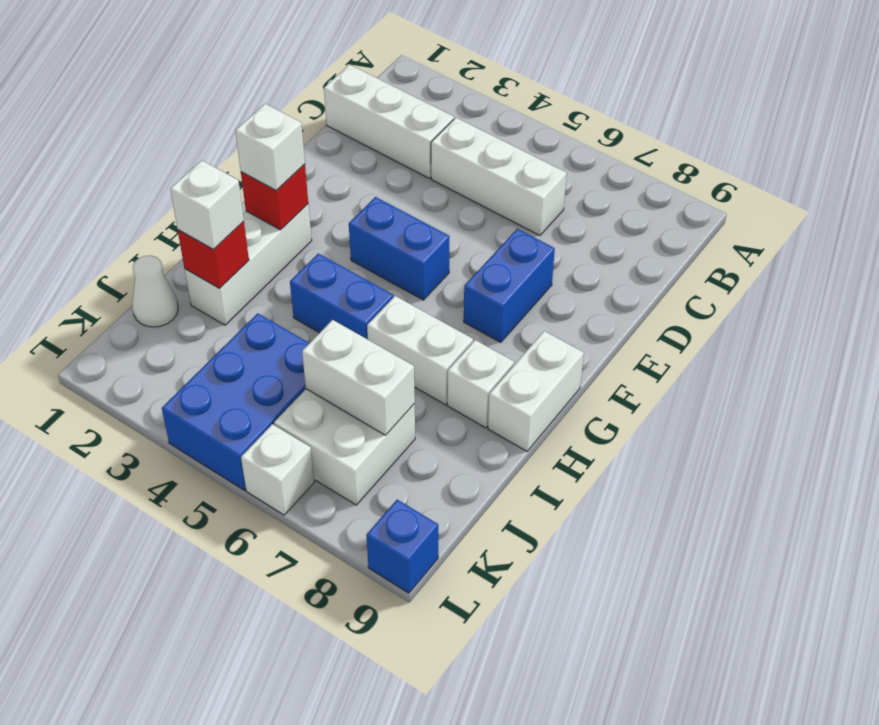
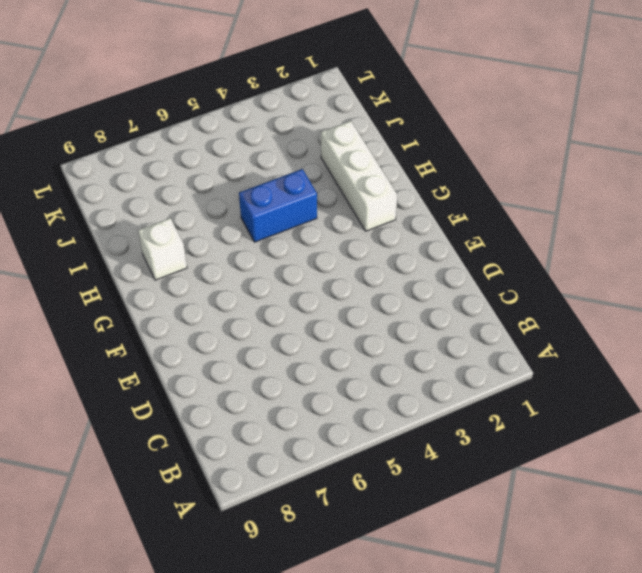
none -> white brick C1:C3 level 1
none -> white brick C4:C6 level 1
none -> blue brick E7:F7 level 1

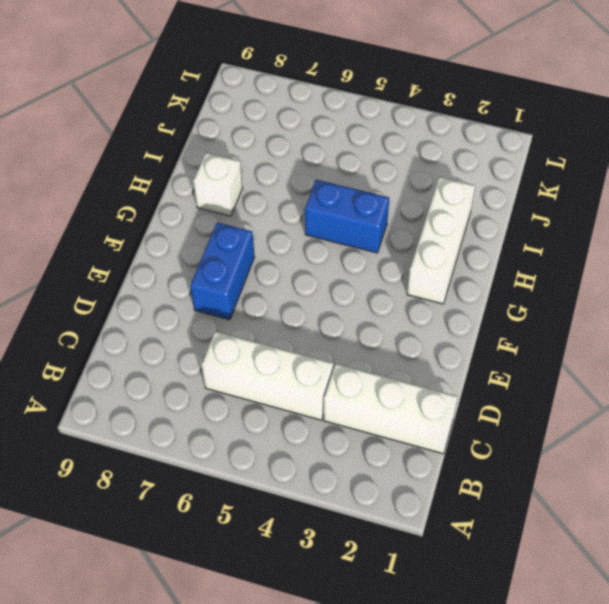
none -> blue brick F4:F5 level 1
none -> white brick G9:H9 level 1
none -> white brick H6:H7 level 1

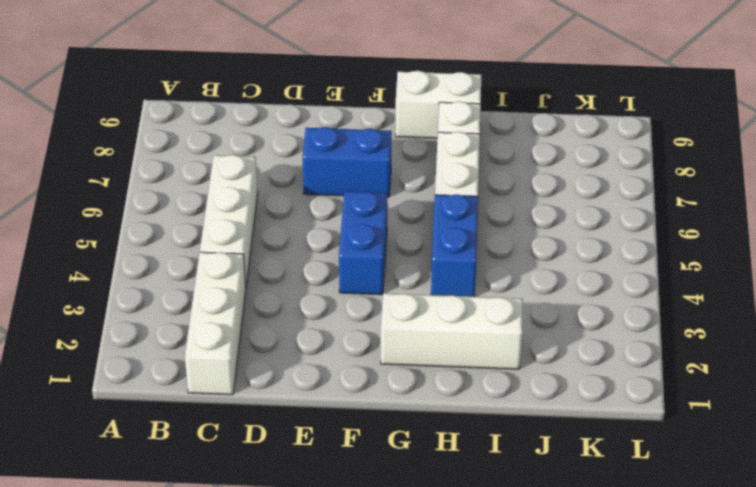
none -> white cone J1 level 1
none -> blue brick J4:L5 level 1
none -> white brick J6:K7 level 1

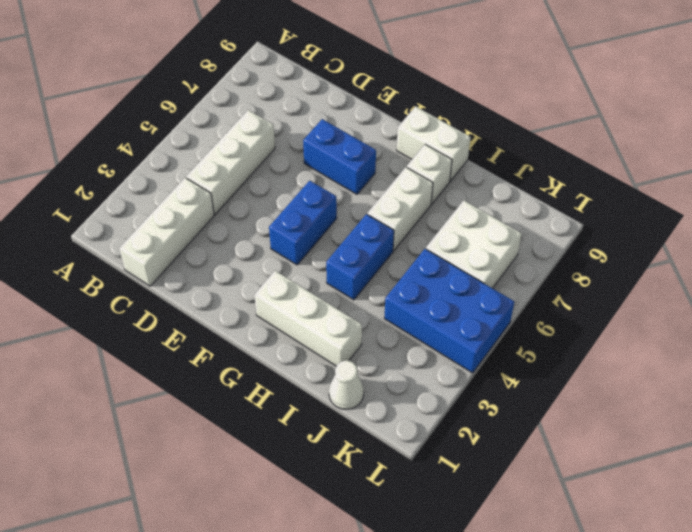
none -> white brick L6 level 1
none -> blue brick L9 level 1
none -> red brick G2 level 2

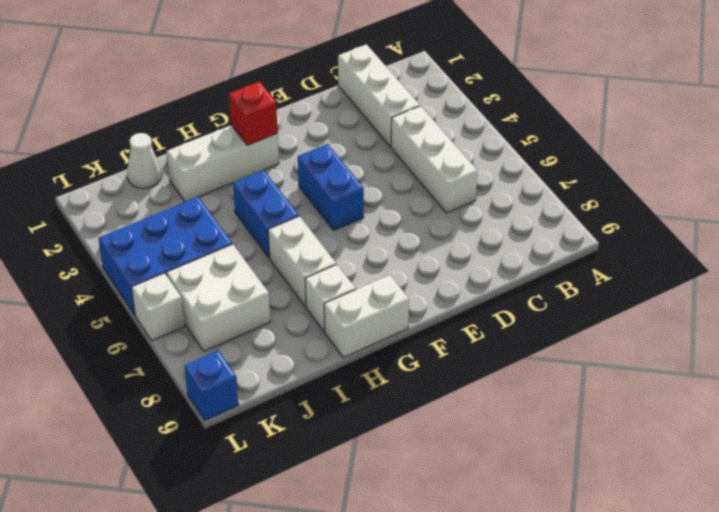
none -> blue brick E7:F7 level 1
none -> red brick I2 level 2
none -> white brick J6:J7 level 2

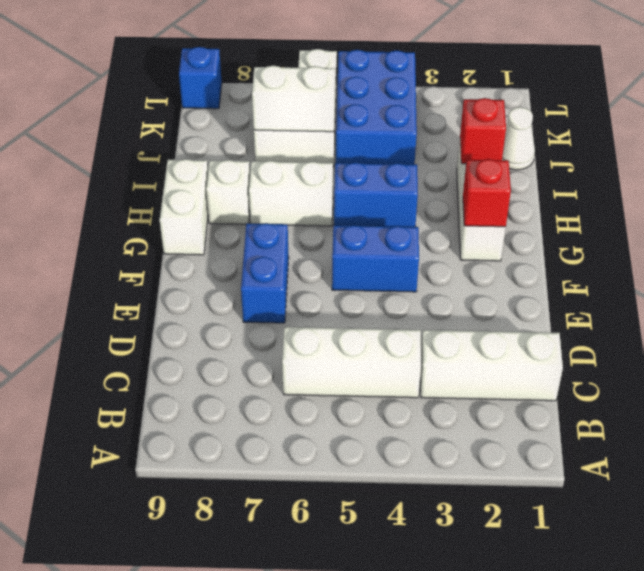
none -> white brick G2 level 3
none -> white brick I2 level 3

